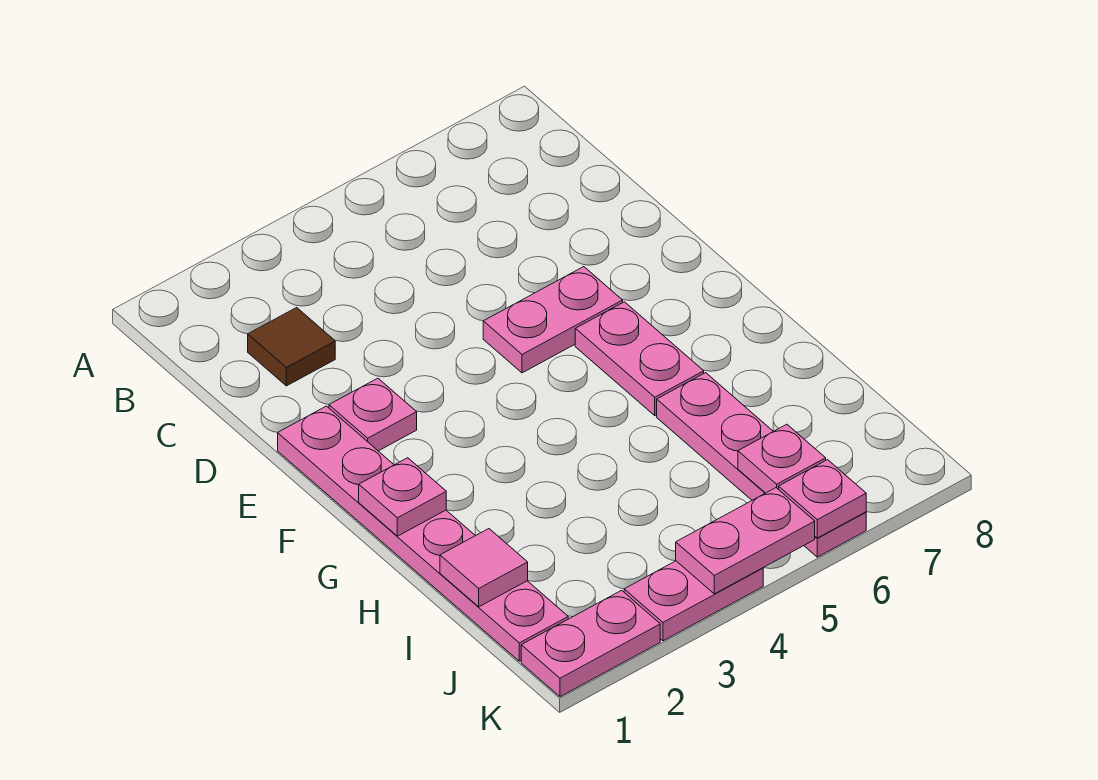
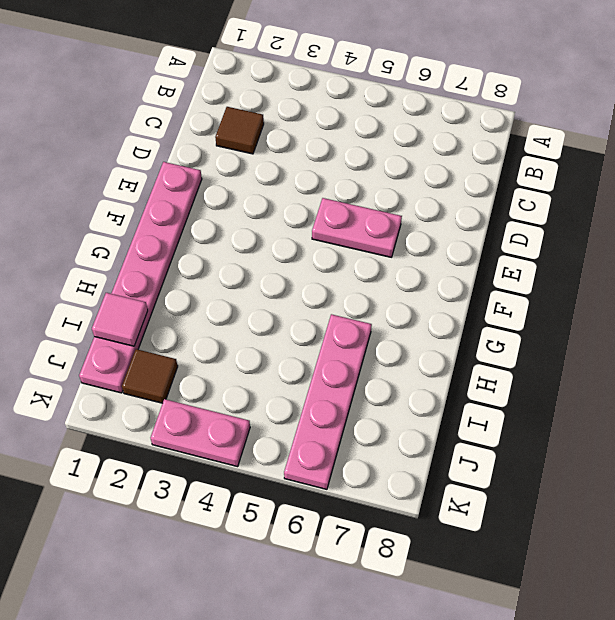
brown tile J2 level 1 -> none
none -> pink plate E2 level 1
none -> pink plate F6:G6 level 1
none -> pink plate K1:K2 level 1

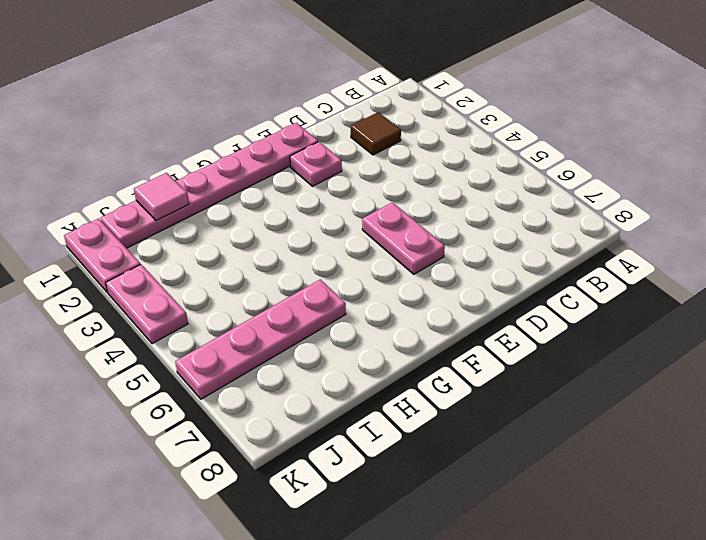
none -> pink plate F6:G6 level 1
none -> pink plate G1 level 2
none -> pink plate J6 level 2

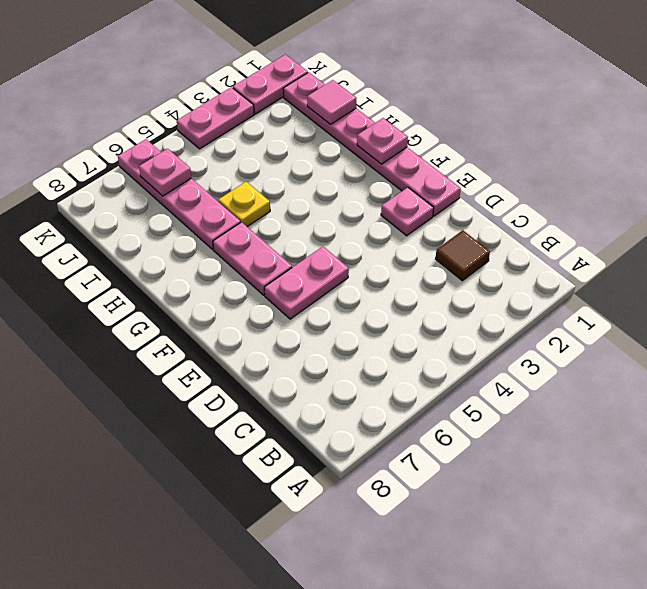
yellow plate H5 level 1 -> none
none -> pink plate K4:K5 level 2
none -> pink plate K6 level 2

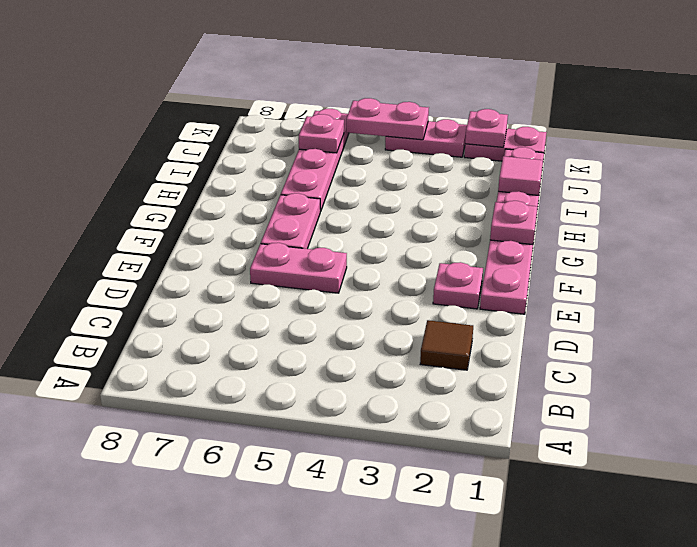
pink plate K2 level 2 -> pink plate K6 level 2

